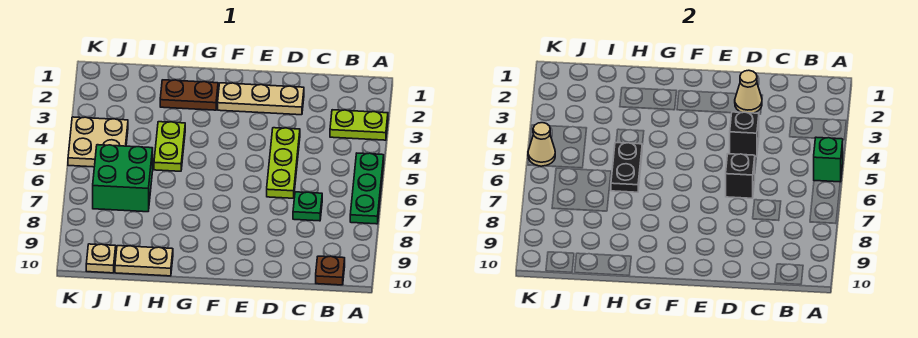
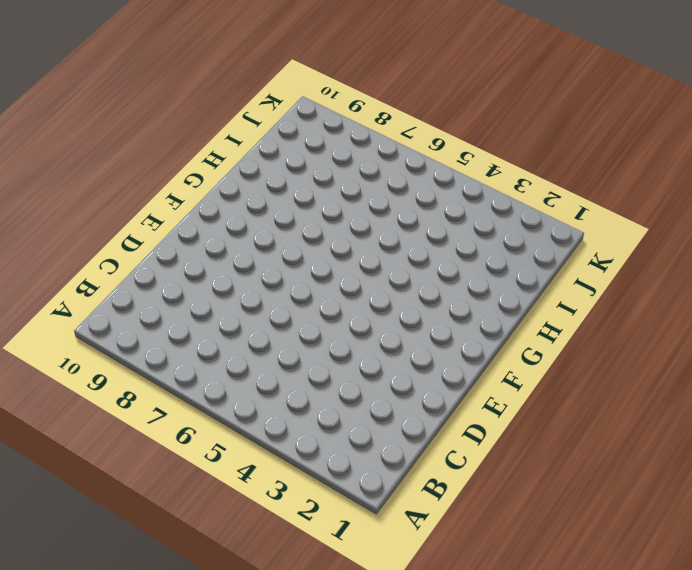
none -> lime plate A3:B3 level 1
none -> green plate A5:A7 level 1
none -> brown plate B10 level 1

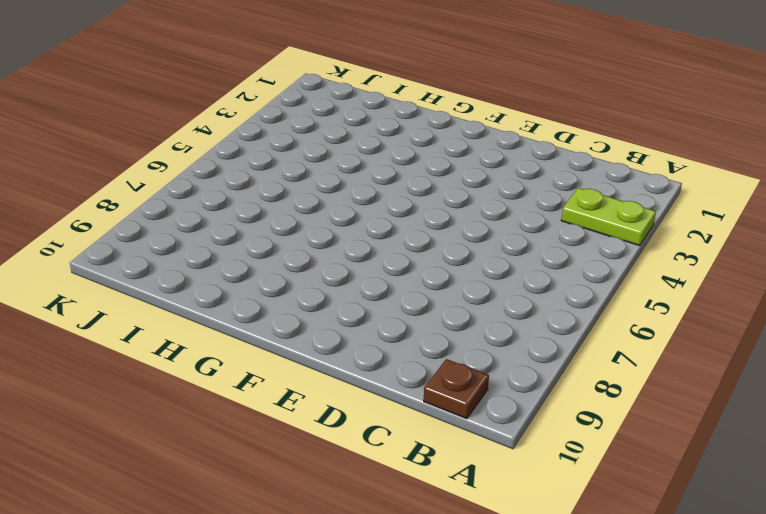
none -> green plate A5:A7 level 1
none -> green plate C7 level 1
none -> tan plate D2:F2 level 1

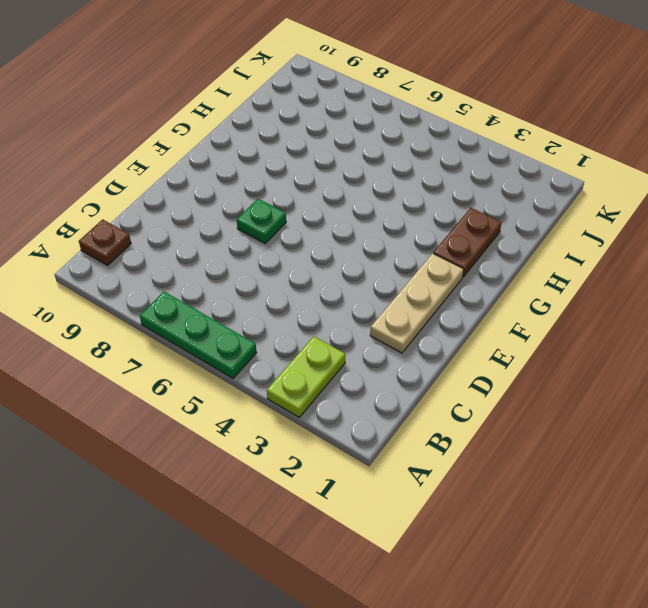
green plate E7 level 1 -> green plate C7 level 1
none -> lime plate D4:D6 level 1
none -> lime plate H4:H5 level 1
none -> tan plate H10:I10 level 1

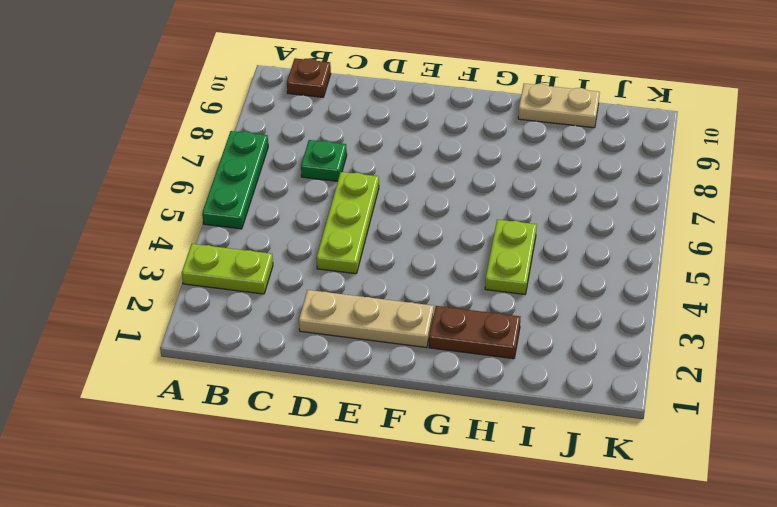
none -> green brick I6:J7 level 1
none -> tan plate J4:K5 level 1
none -> tan plate J10 level 1

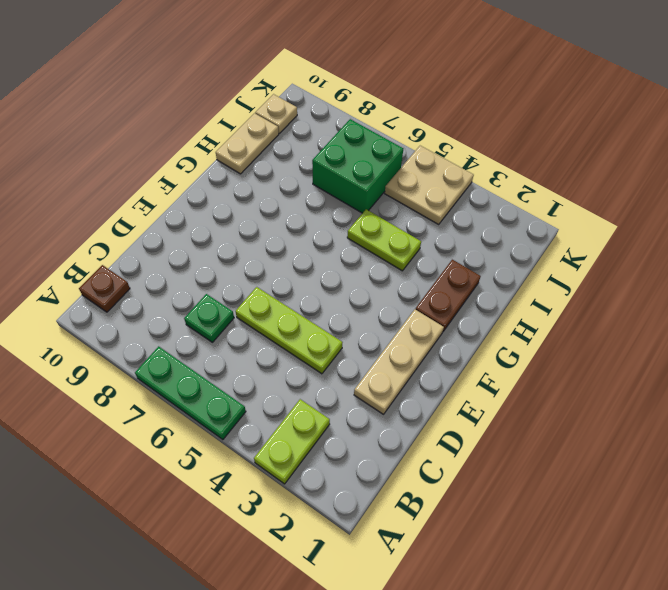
none -> green brick A5 level 2
none -> tan cone D2 level 2
none -> black brick D4 level 2

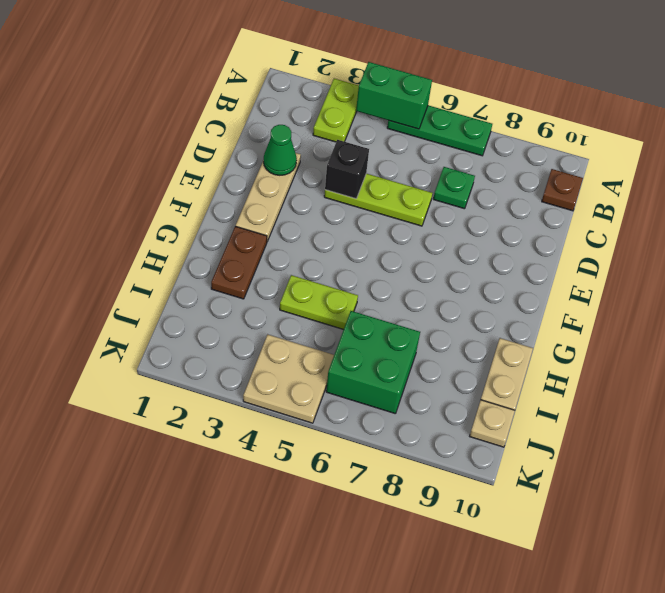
green brick A4:A5 level 2 -> green brick A5 level 2
green cone D2 level 2 -> tan cone D2 level 2
none -> black brick D6 level 2
none -> black plate H5:H6 level 2
none -> tan cone K5 level 2

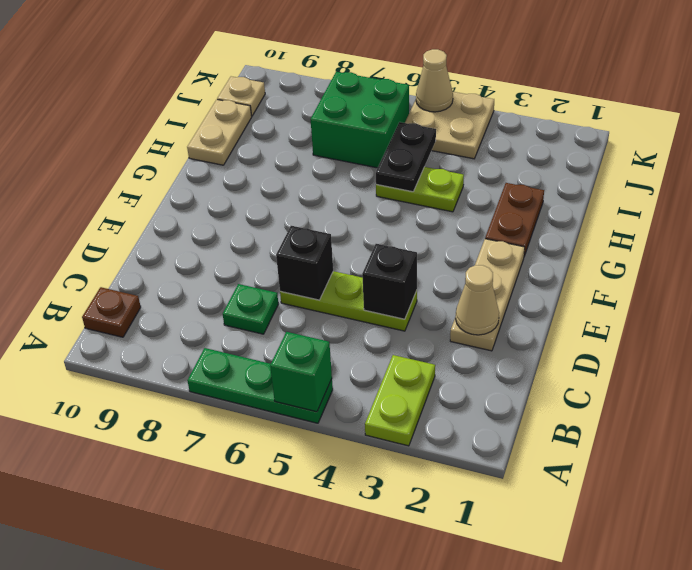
black plate H5:I5 level 2 -> black plate H5:H6 level 2

